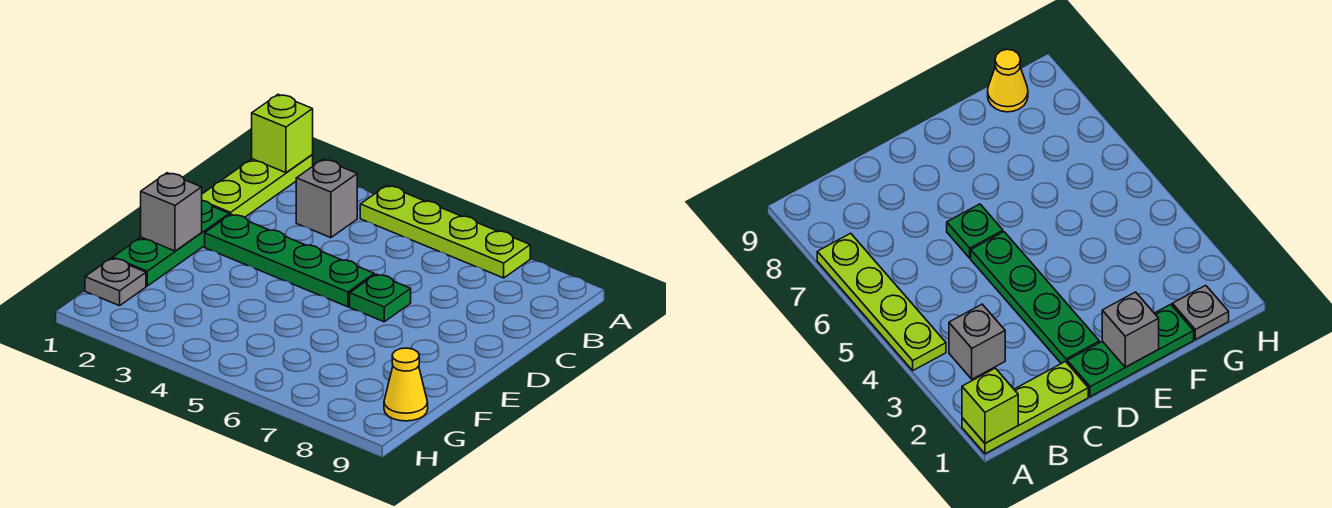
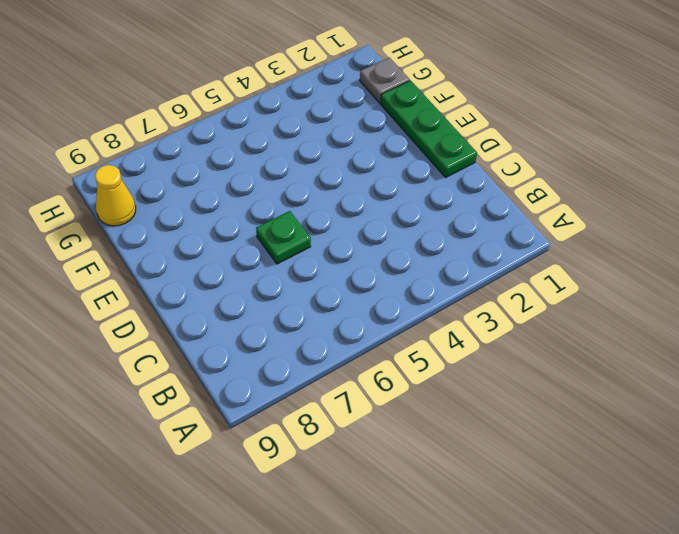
none -> lime plate A1:C1 level 1
none -> lime plate A4:A7 level 1

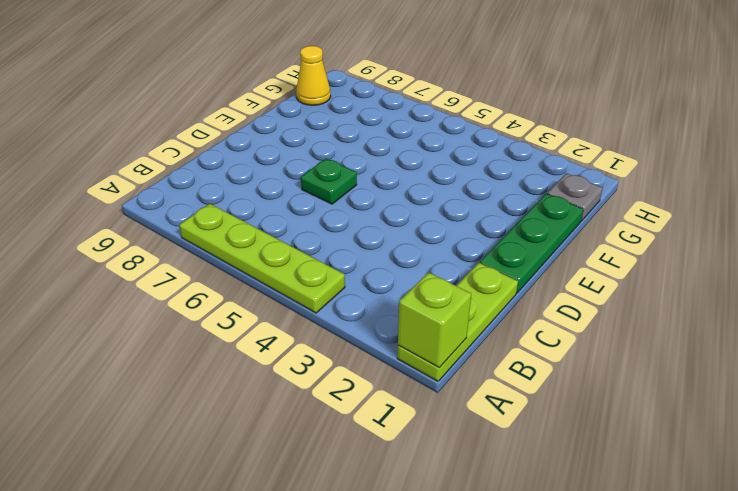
none -> grey brick B3 level 1
none -> green plate D2:D5 level 1

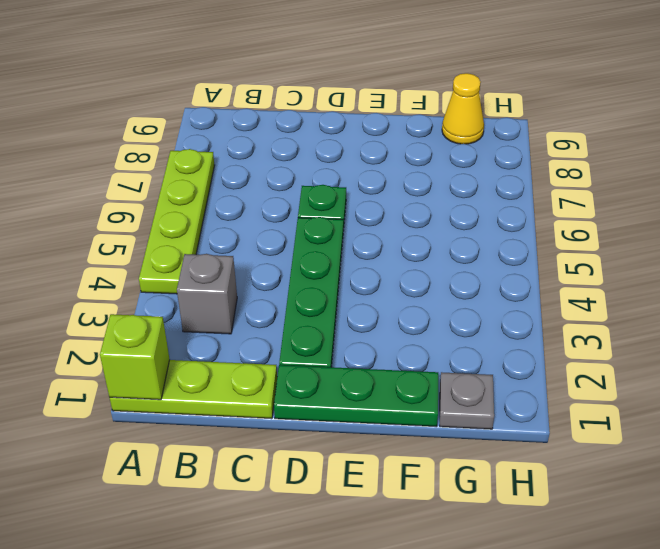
none -> grey brick E1 level 2

